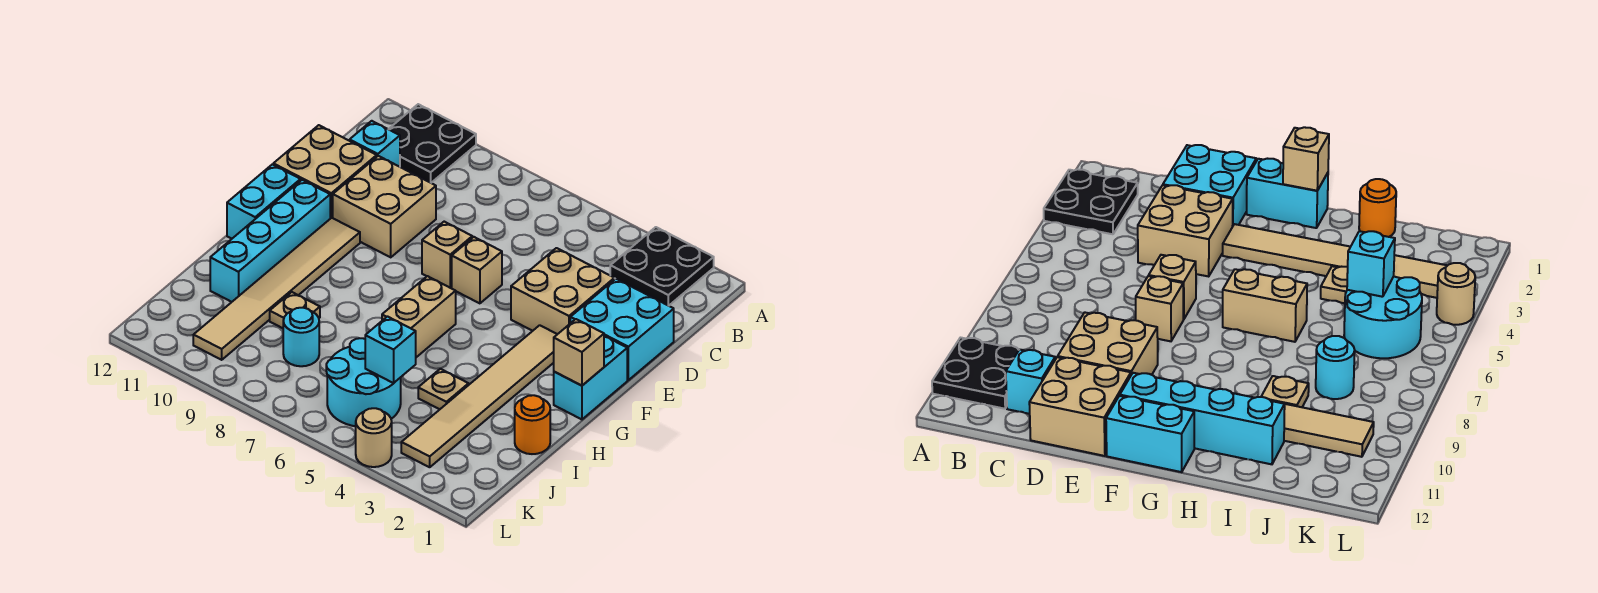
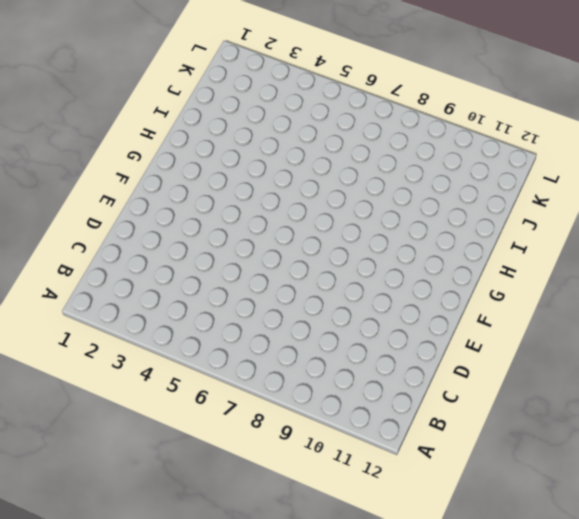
none -> black plate A2:B3 level 1
none -> black plate A10:B11 level 1
none -> cyan brick C11 level 1

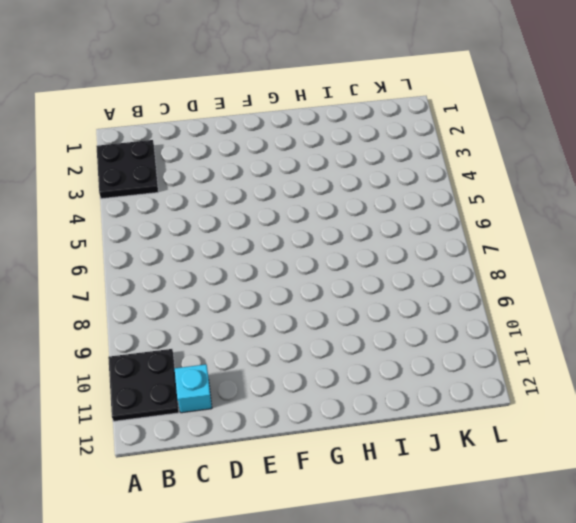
none -> cyan brick D1:E2 level 1
none -> tan brick D3:E4 level 1
none -> tan brick D9:E10 level 1

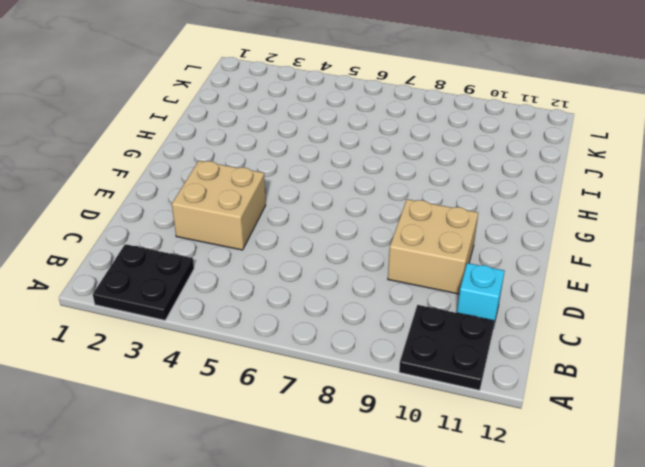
none -> cyan brick D1:E2 level 1
none -> tan brick D11:E12 level 1
none -> tan brick E6 level 1

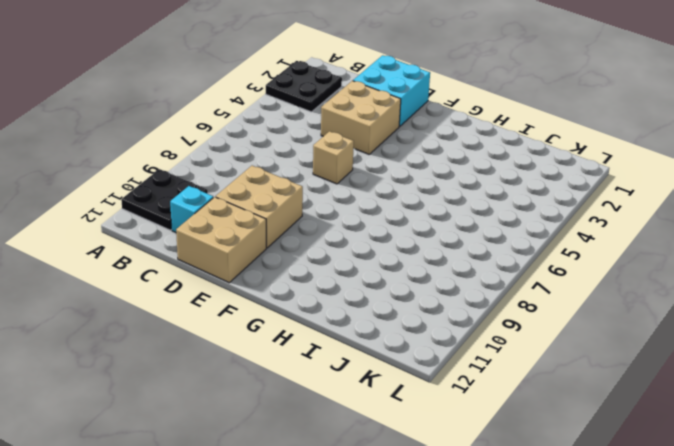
none -> tan brick E7 level 1
none -> cyan brick F1:G1 level 1
none -> tan tile F3:K3 level 1

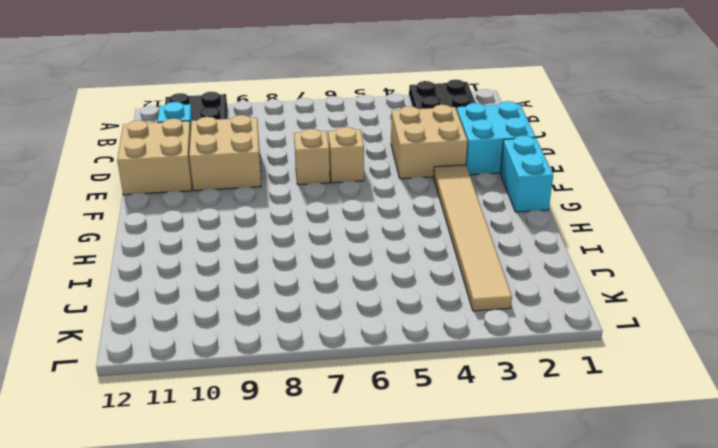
none -> tan tile F10:K10 level 1
none -> cyan brick F11:I11 level 1
none -> cyan brick F12:G12 level 1

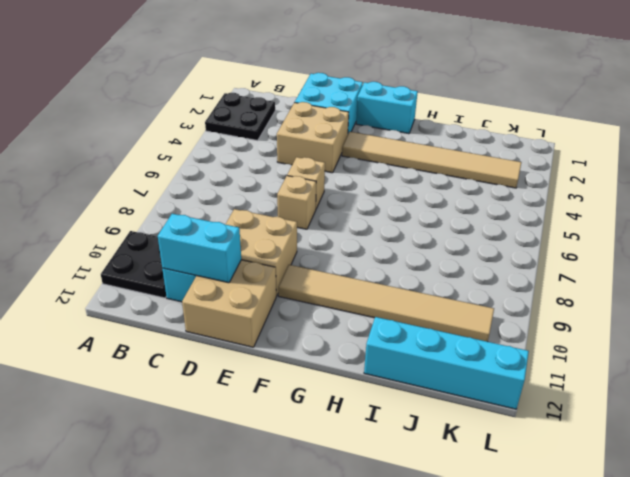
cyan brick C11:D11 level 2 -> cyan brick F12:G12 level 1
cyan brick I12:L12 level 1 -> cyan brick F11:I11 level 1
none -> tan brick G6:H6 level 1
none -> orange round brick I1 level 1
none -> tan plate I4 level 1

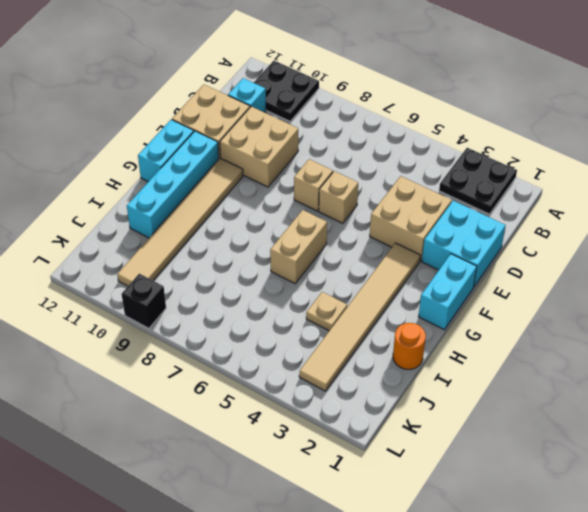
black brick L9 level 1 -> none
none -> tan plate I9 level 1
none -> cyan round brick J5:K6 level 1
none -> cyan round brick J8 level 1

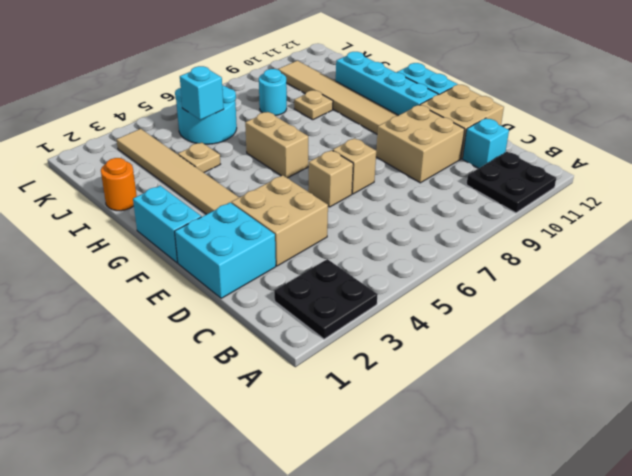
none -> tan round brick L4 level 1
none -> tan brick G1 level 2

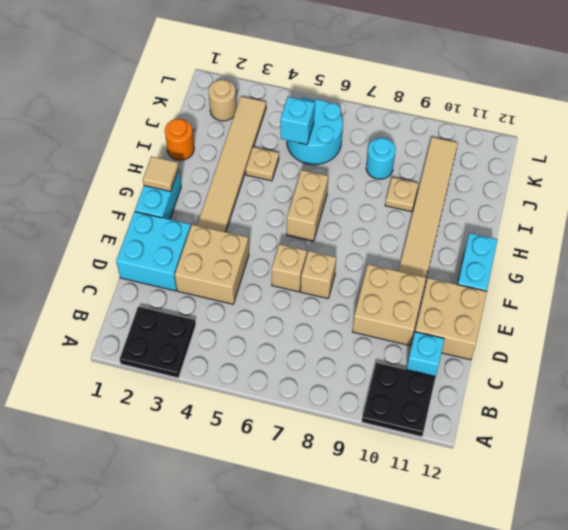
tan tile G1 level 2 -> tan brick G1 level 2
tan round brick K2 level 1 -> tan round brick L4 level 1
none -> cyan brick F11:I11 level 1

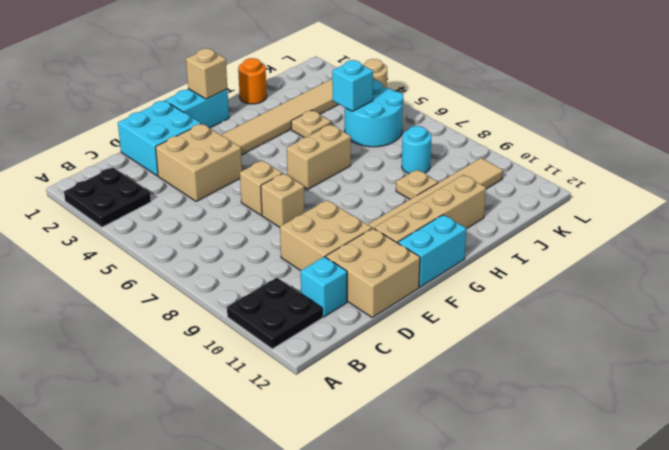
tan brick F11:I11 level 1 -> cyan brick F11:I11 level 1

